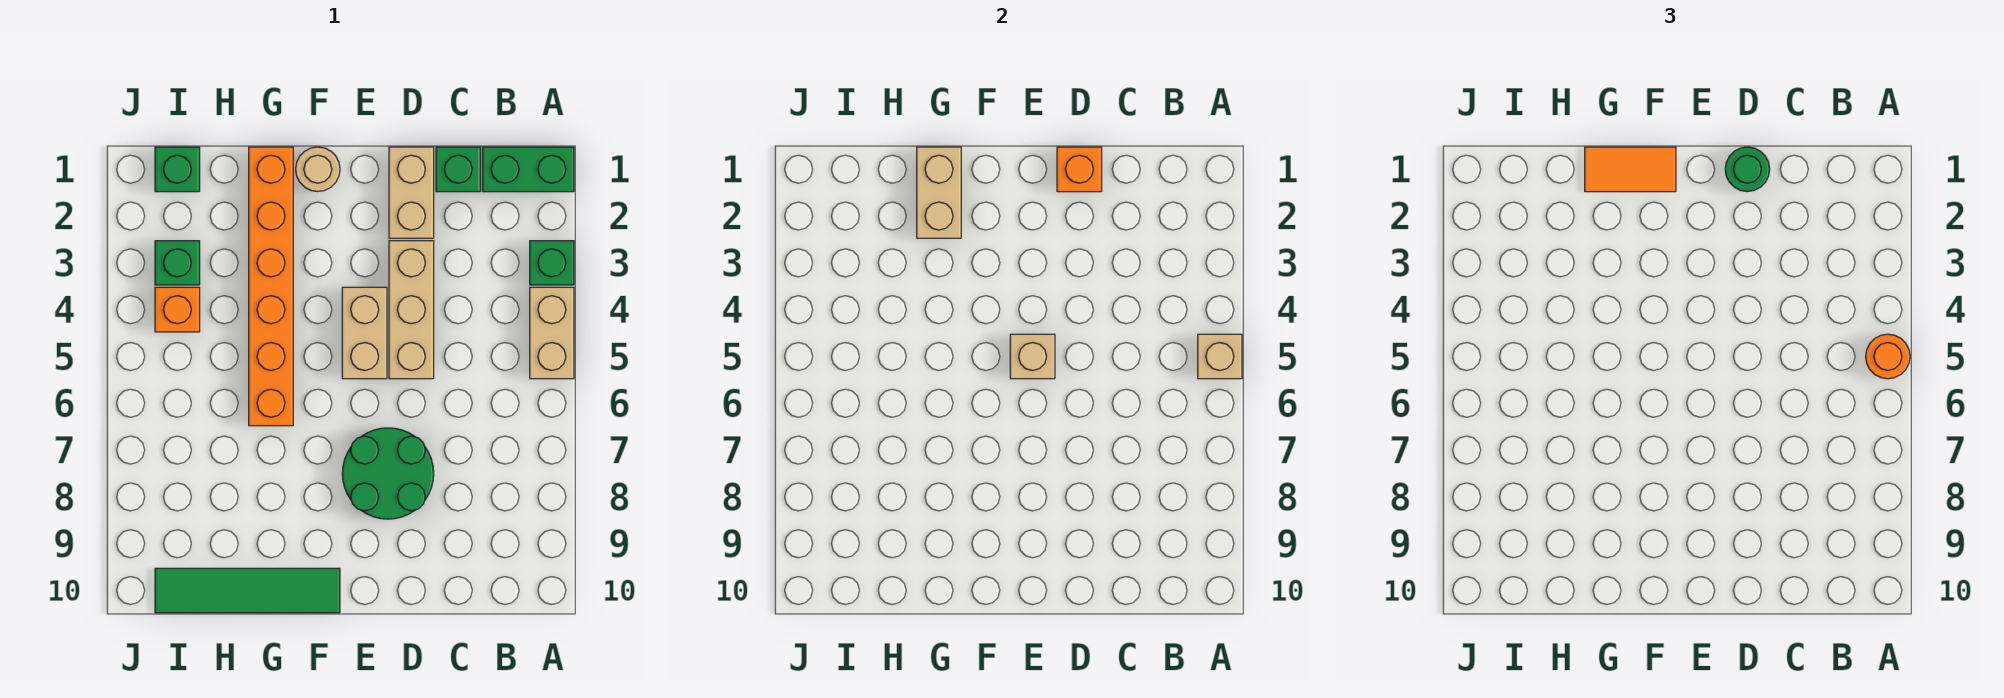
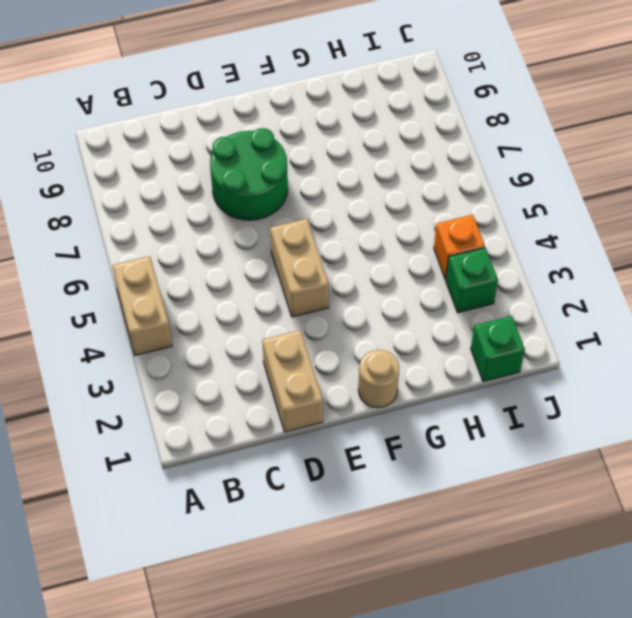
none -> green brick A1:B1 level 1
none -> green brick A3 level 1
none -> green brick C1 level 1

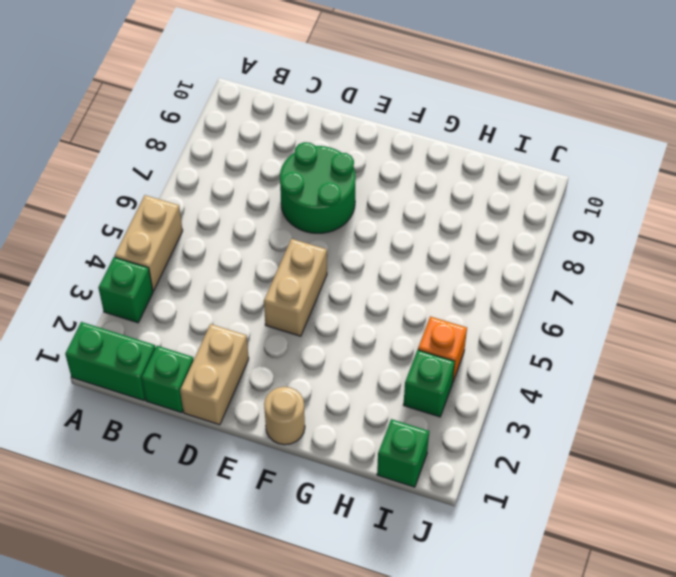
none -> tan brick D3:D5 level 1
none -> green tile F10:I10 level 1
none -> orange brick G1:G6 level 1

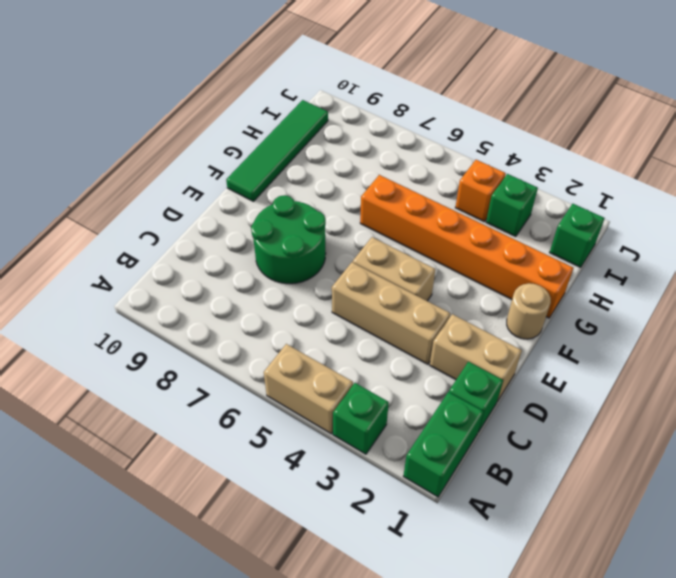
none -> tan brick A5 level 2
none -> orange brick D1 level 2
none -> tan brick E5 level 2

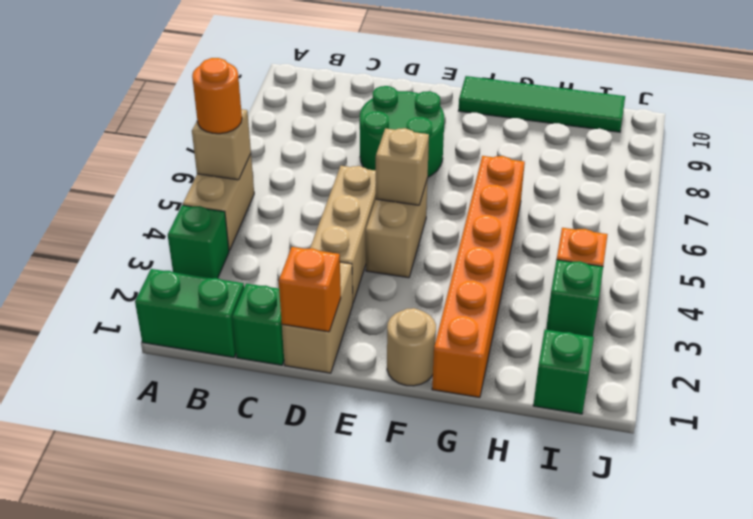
none -> tan brick G1:G2 level 2
none -> green round brick D1 level 3
none -> orange tile F1:G1 level 3

